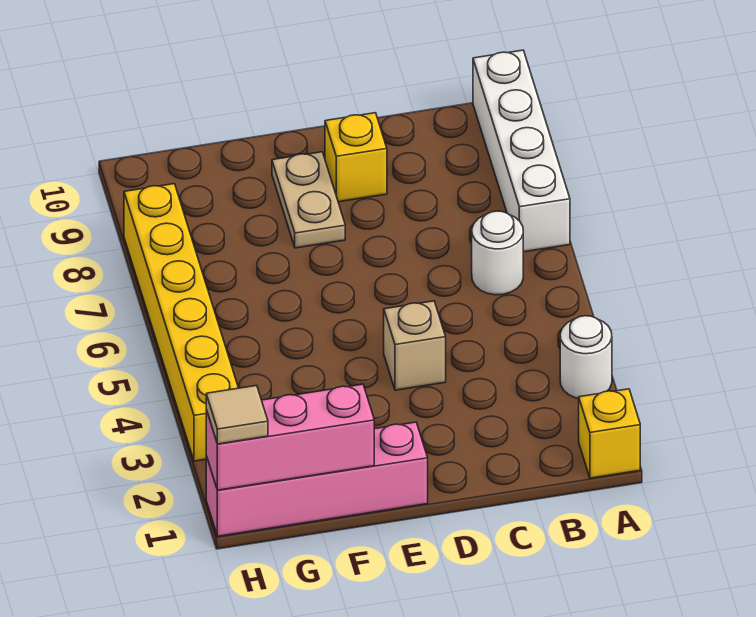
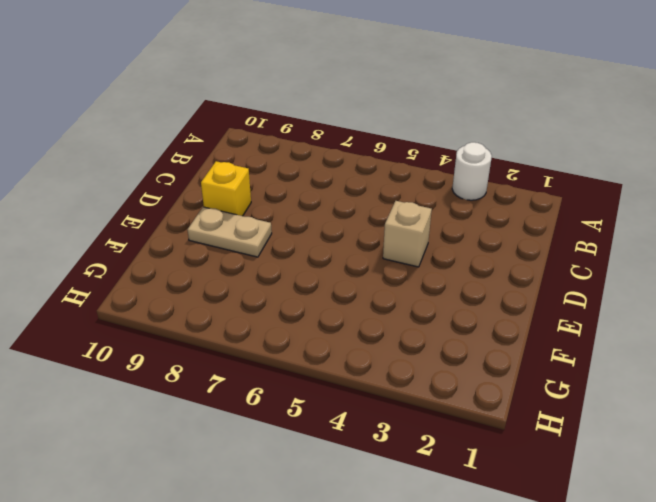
none -> yellow brick A1 level 1
none -> white brick A7:A10 level 1

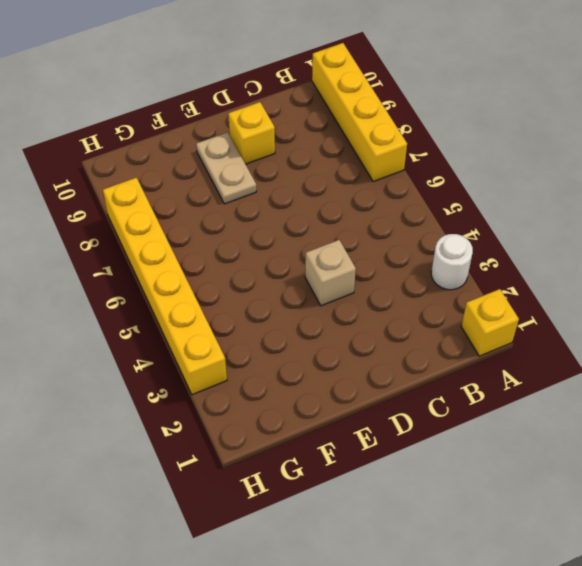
yellow brick A7:A10 level 1 -> white brick A7:A10 level 1
none -> white round brick B6 level 1
none -> pink brick E1:H1 level 1

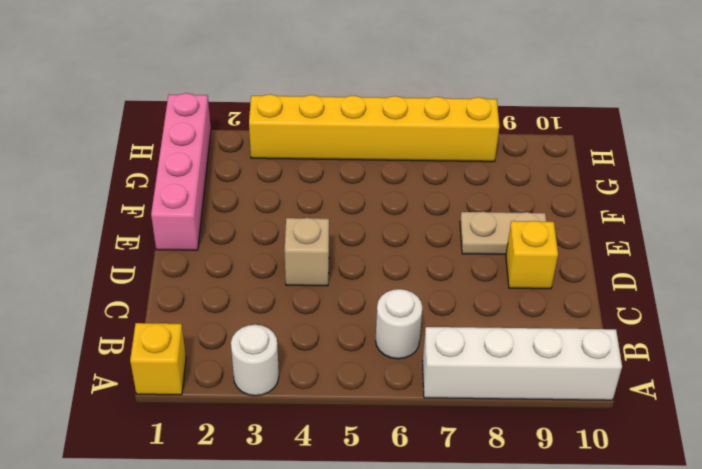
none -> pink brick F1:H1 level 2
none -> tan tile H1 level 3

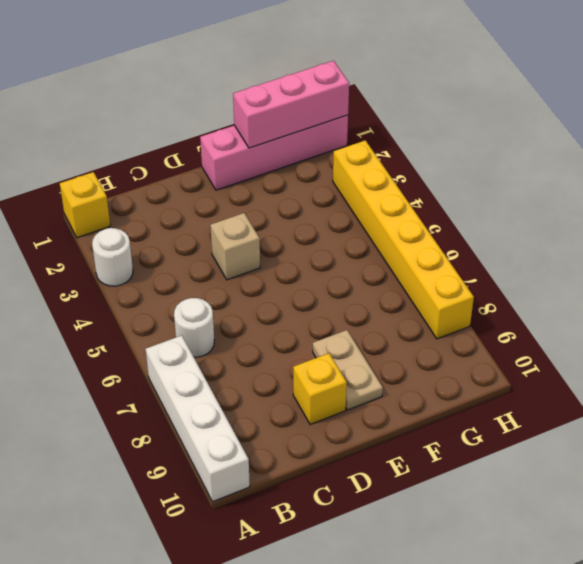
none -> tan tile H1 level 3

